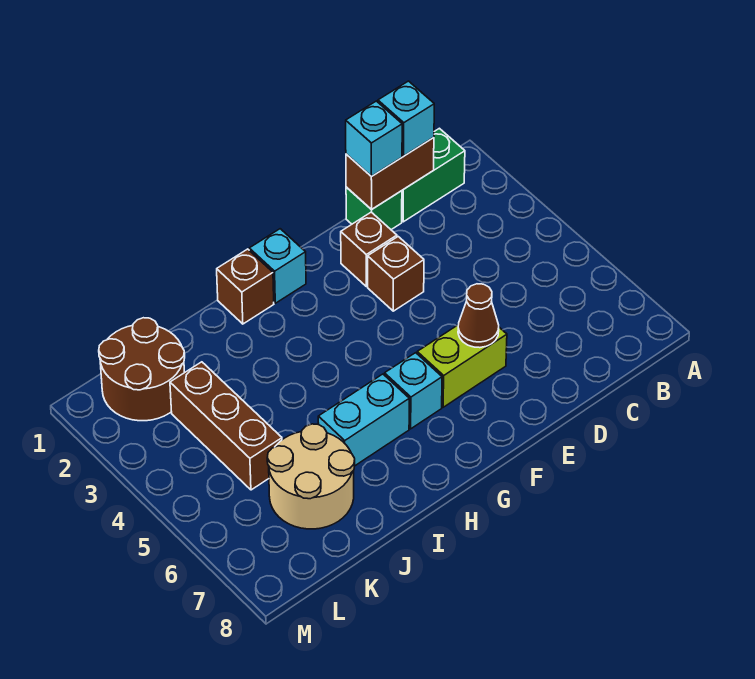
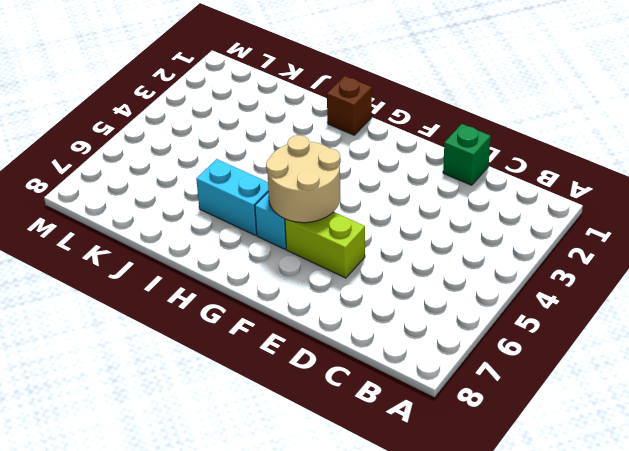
tan round brick F5:G6 level 2 -> tan round brick J6:K7 level 1
none -> green brick B1:C1 level 1
none -> brown brick E2 level 1
none -> brown brick E3 level 1

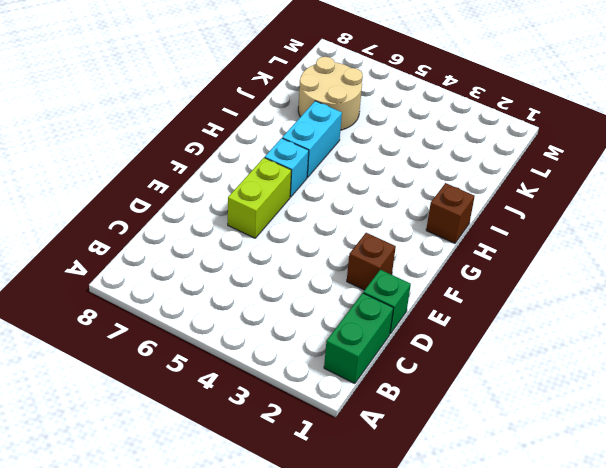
none -> brown brick E3 level 1
none -> cyan brick G1 level 1
none -> brown round brick K1:L2 level 1

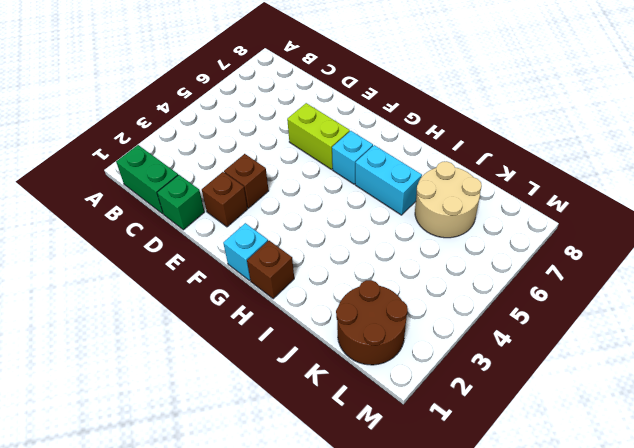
none -> brown brick K3:K5 level 1
none -> brown brick C1:D1 level 2
none -> brown cone E6 level 2

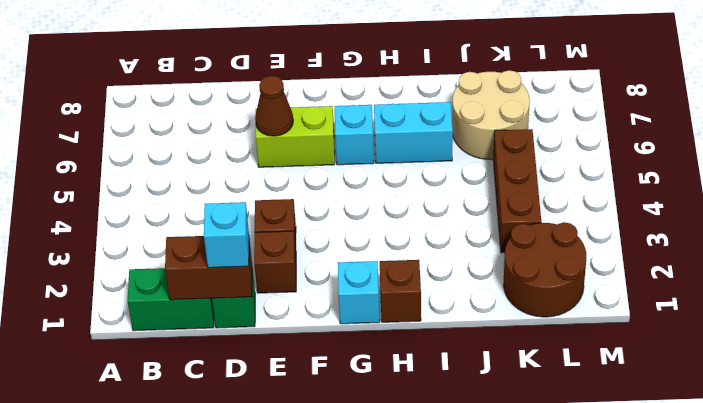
none -> cyan brick C1 level 3

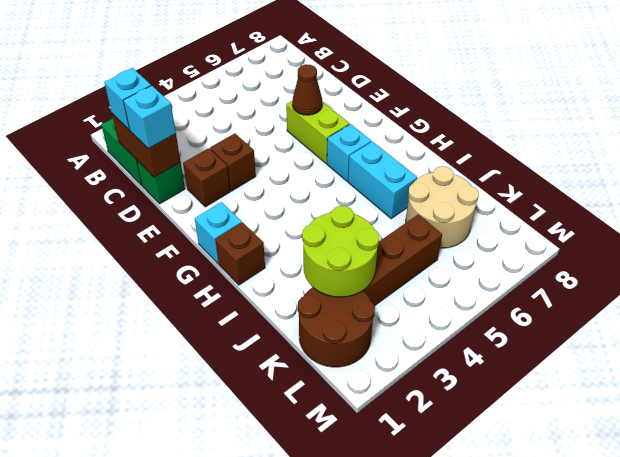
lime round brick J2:K3 level 2 -> none

